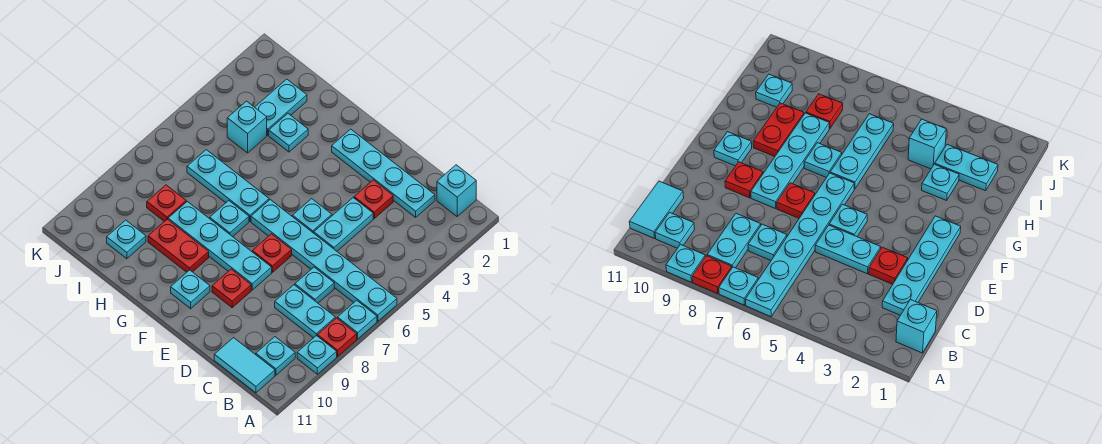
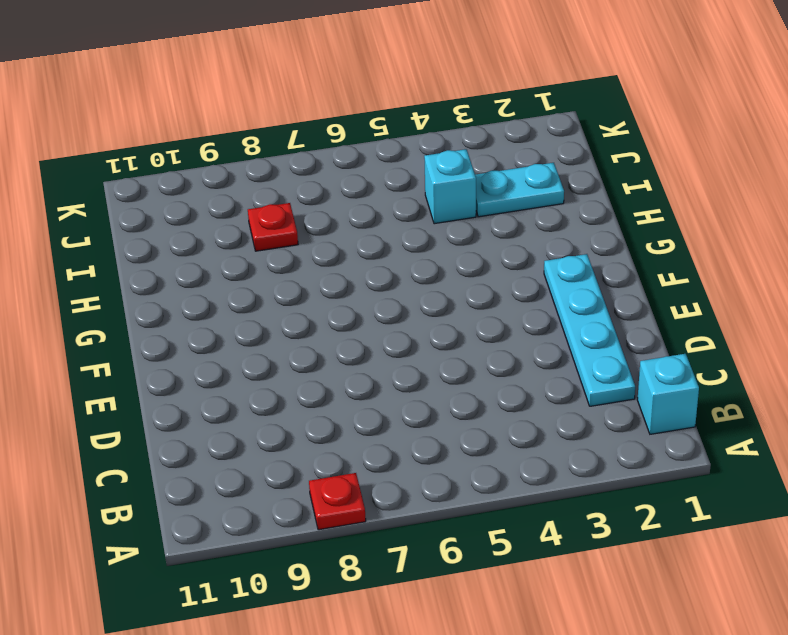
none -> cyan plate A6:F6 level 1
none -> cyan plate A7 level 1
none -> cyan plate A9 level 1

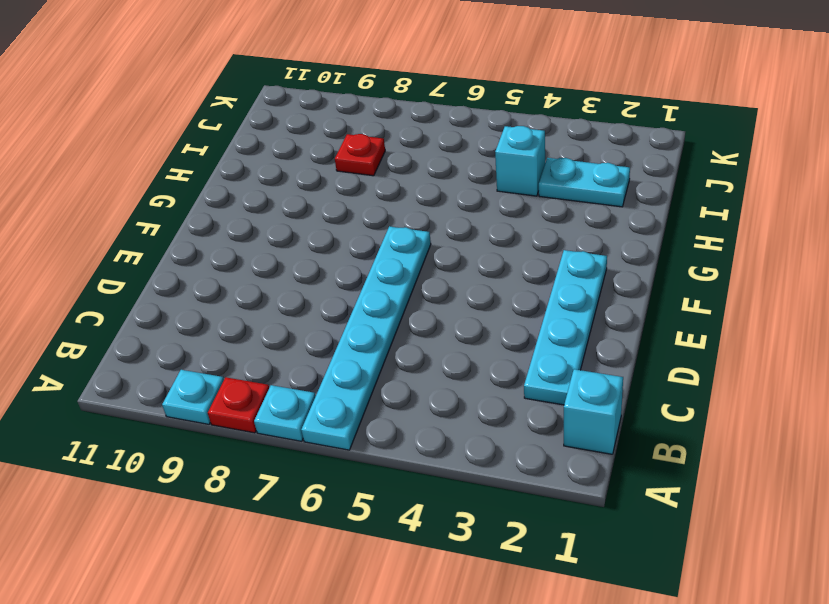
none -> cyan plate B8:C8 level 1
none -> cyan plate B10 level 1
none -> cyan tile B11:C11 level 1

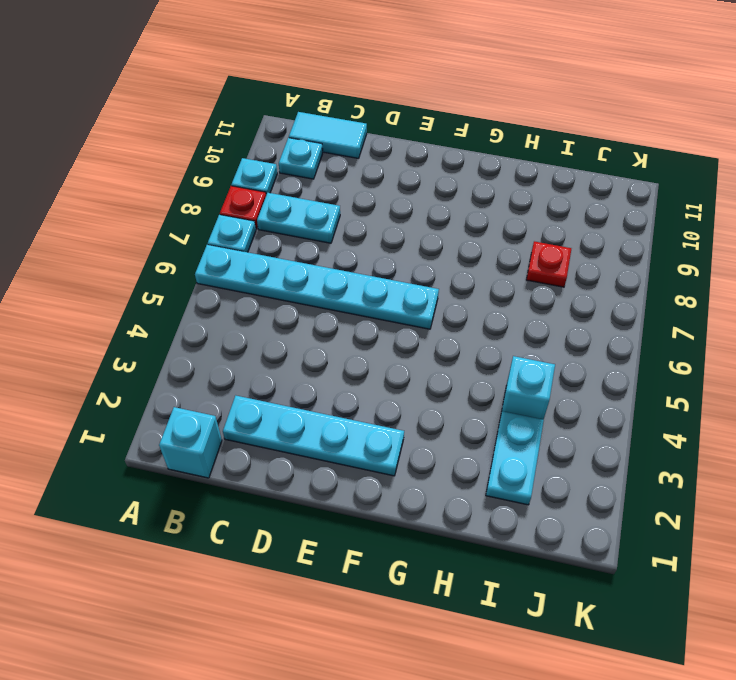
none -> cyan plate C7 level 1
none -> red plate D3 level 1
none -> cyan plate D4:D5 level 1

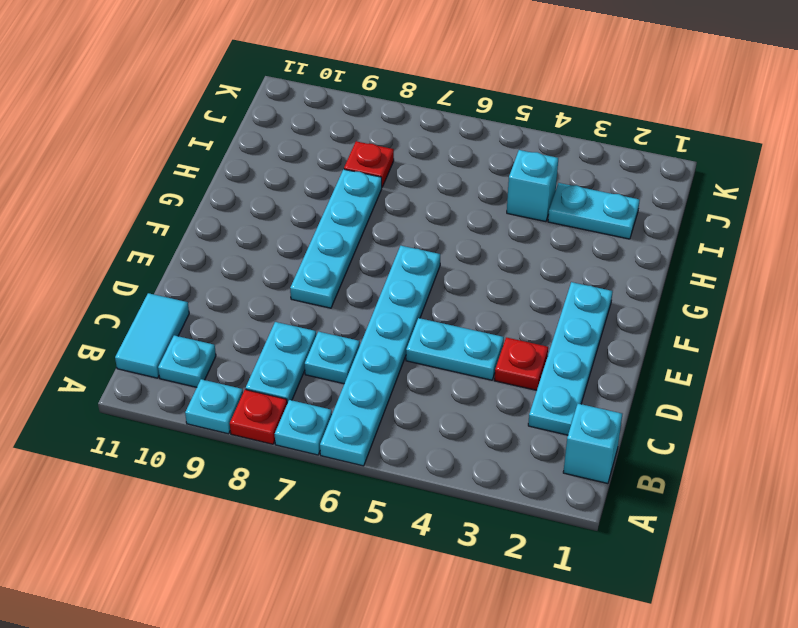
none -> cyan plate E5 level 1
none -> red plate E7 level 1
none -> red plate E9 level 1

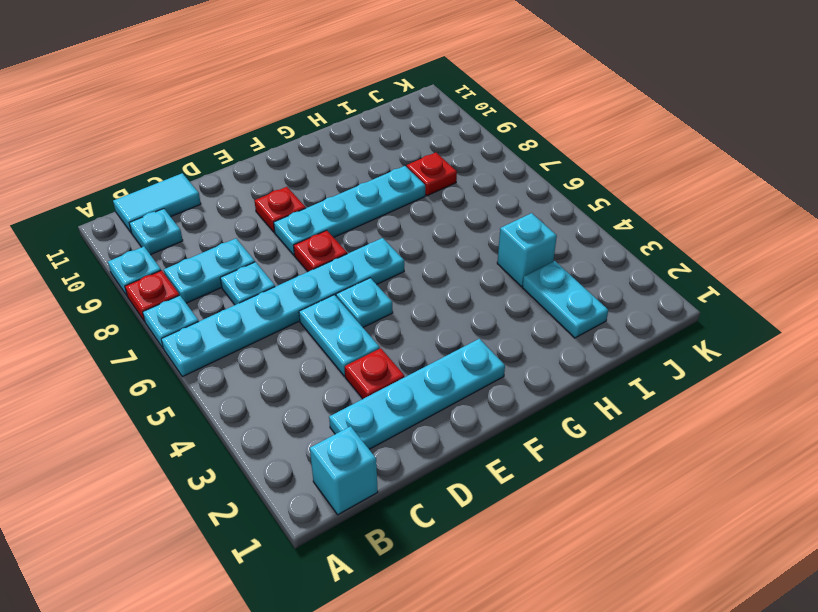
none -> cyan plate F10 level 1
none -> cyan plate G6:I6 level 1
none -> cyan plate G7 level 1

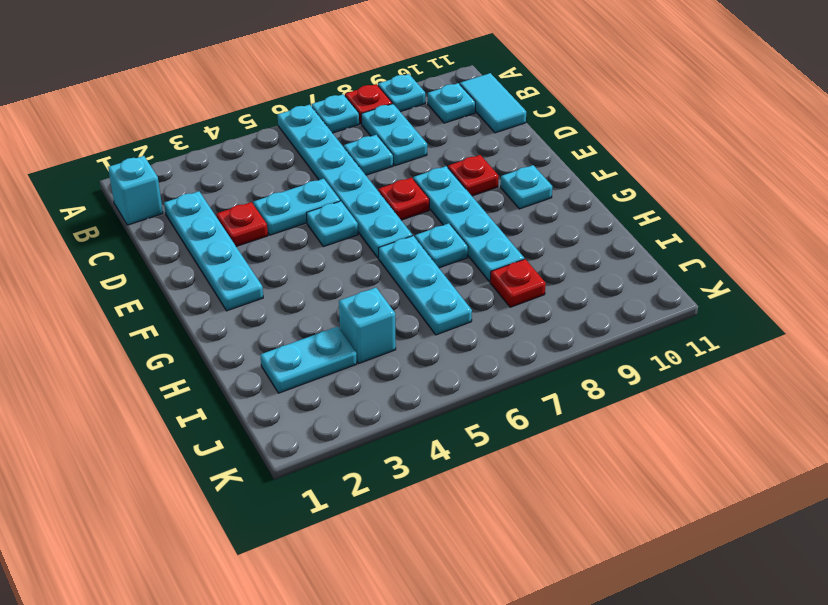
none -> red plate G9:H9 level 1
none -> cyan plate H3 level 1
none -> cyan plate I10 level 1

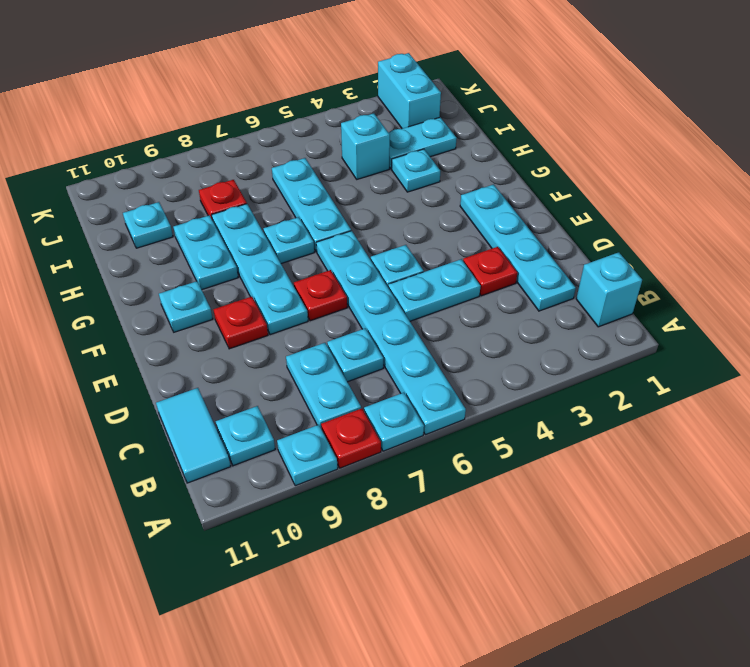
cyan plate G9:H9 level 1 -> red plate G9:H9 level 1
cyan brick J2:K2 level 1 -> none

